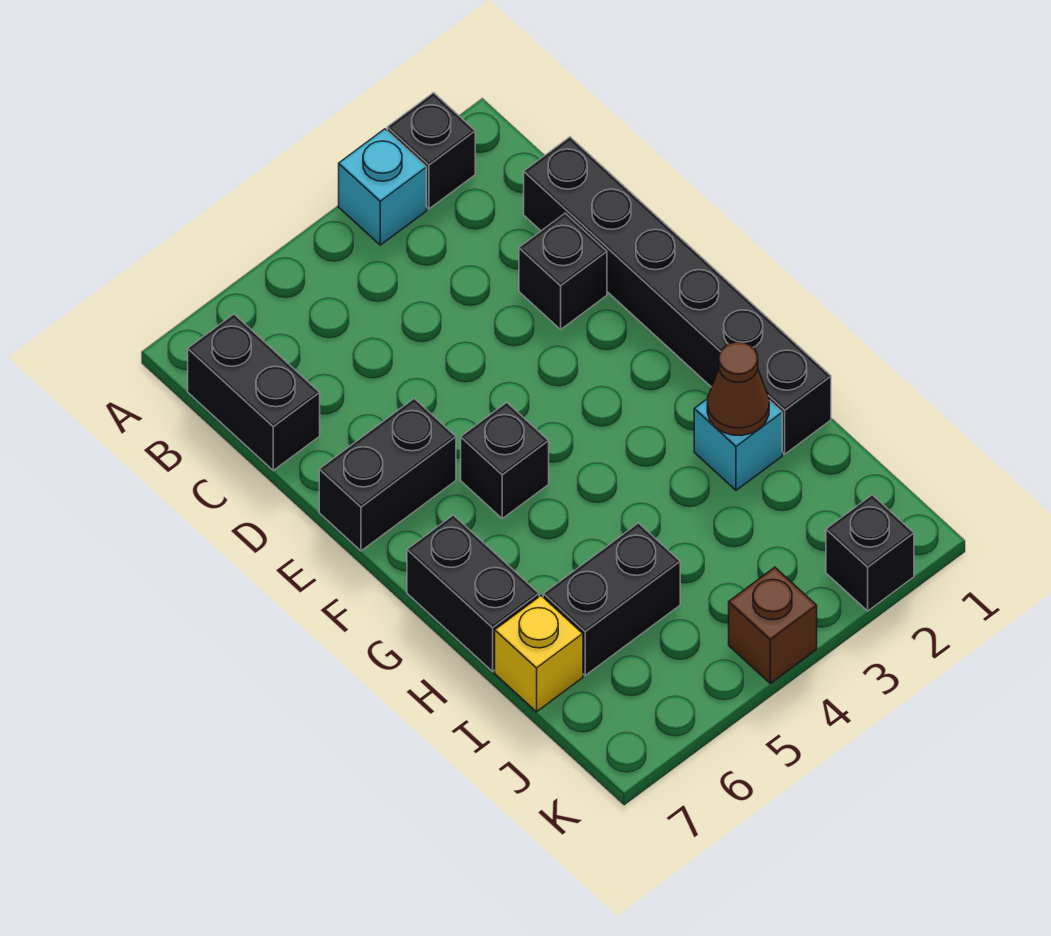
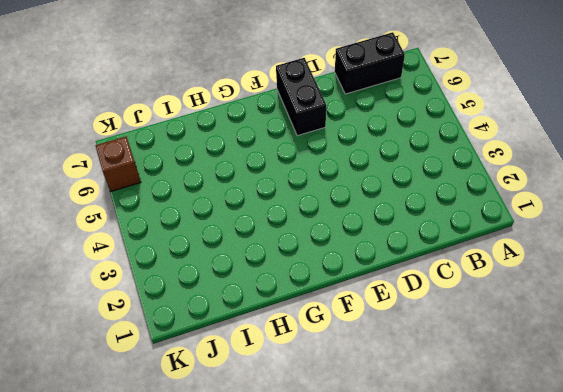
brown brick K6 level 1 -> brown brick K4 level 1
none -> black brick A2 level 1
none -> cyan brick A3 level 1
none -> black brick C1:H1 level 1

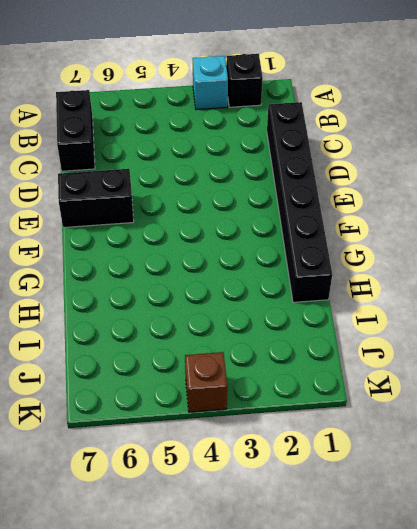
none -> black brick D2 level 1
none -> black brick F5 level 1
none -> black brick G7:H7 level 1

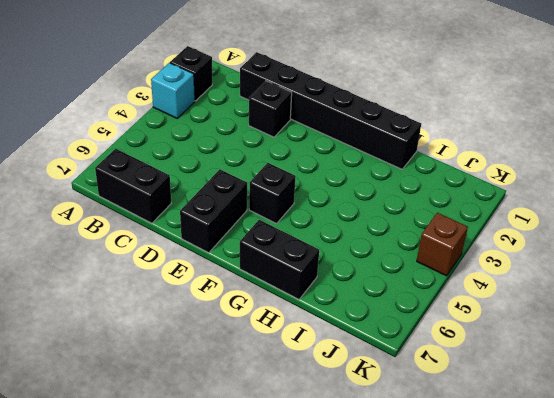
none -> cyan brick H2 level 1
none -> black brick I5:I6 level 1
none -> yellow brick I7 level 1

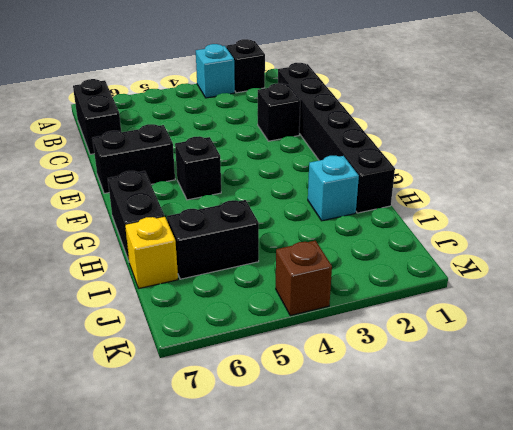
none -> black brick K2 level 1
none -> brown cone H2 level 2

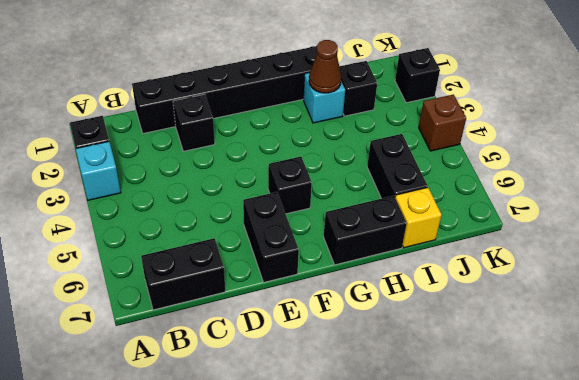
black brick I2 level 1 -> none

